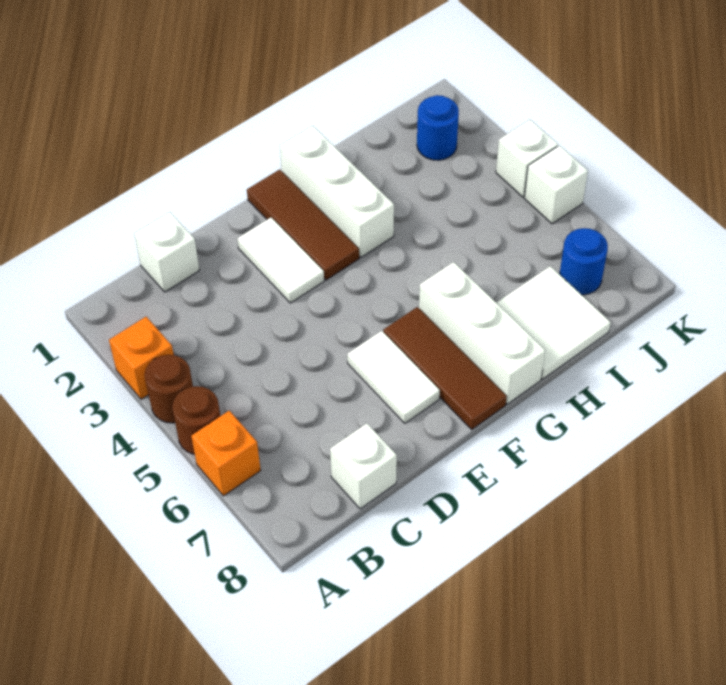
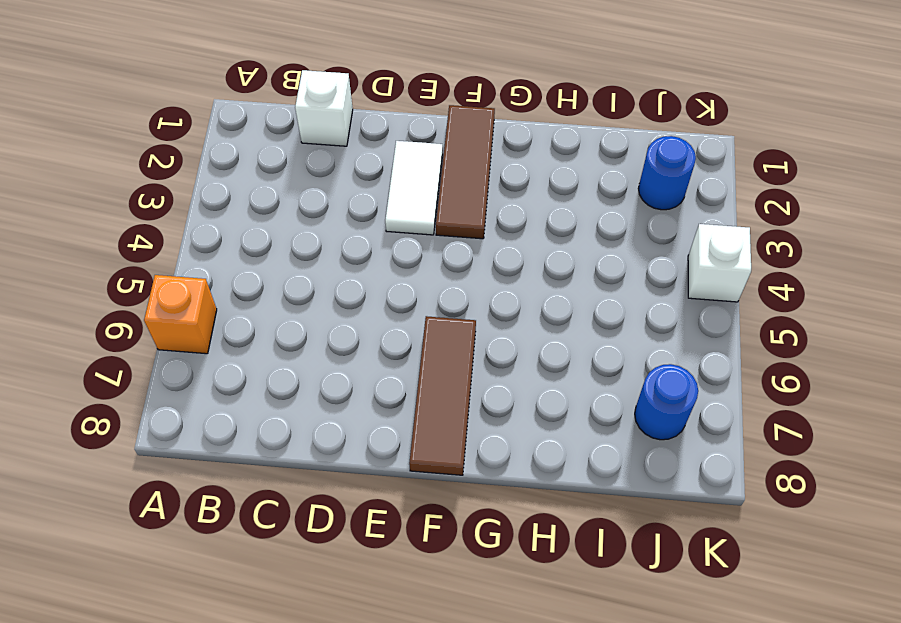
none -> orange brick A3 level 1
none -> brown round brick A4 level 1
none -> brown round brick A5 level 1

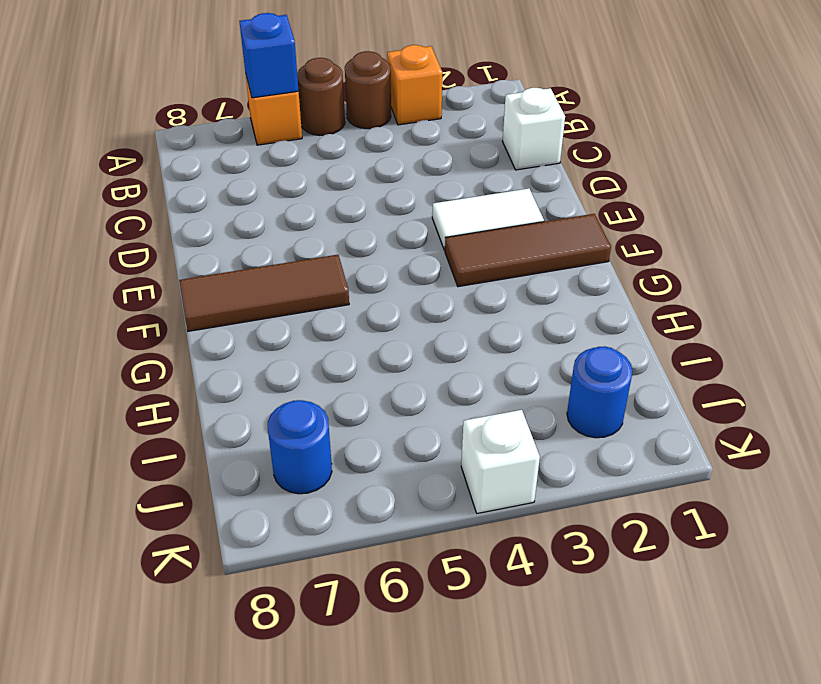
blue brick A6 level 2 -> none
none -> white brick C8 level 1
none -> white tile E6:E7 level 1
none -> white brick G1:G3 level 1

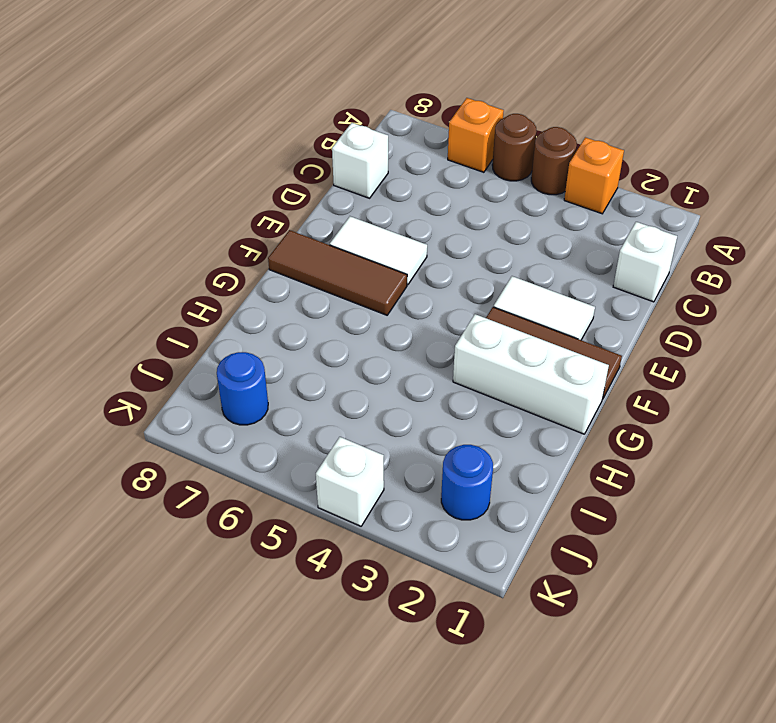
none -> white brick G6:G8 level 1
none -> white tile H7:I8 level 1
none -> white brick K5 level 1

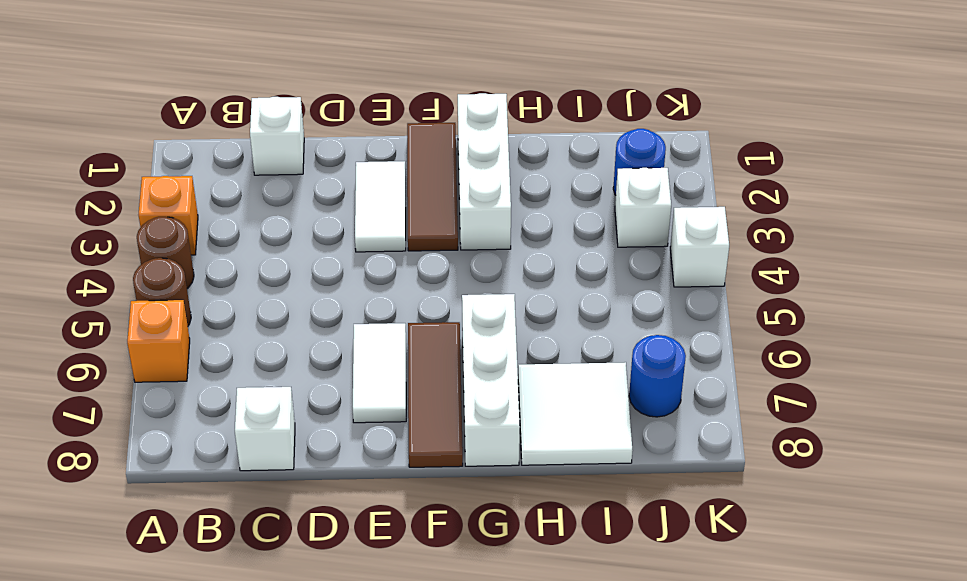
white brick J3 level 1 -> white brick K5 level 1

